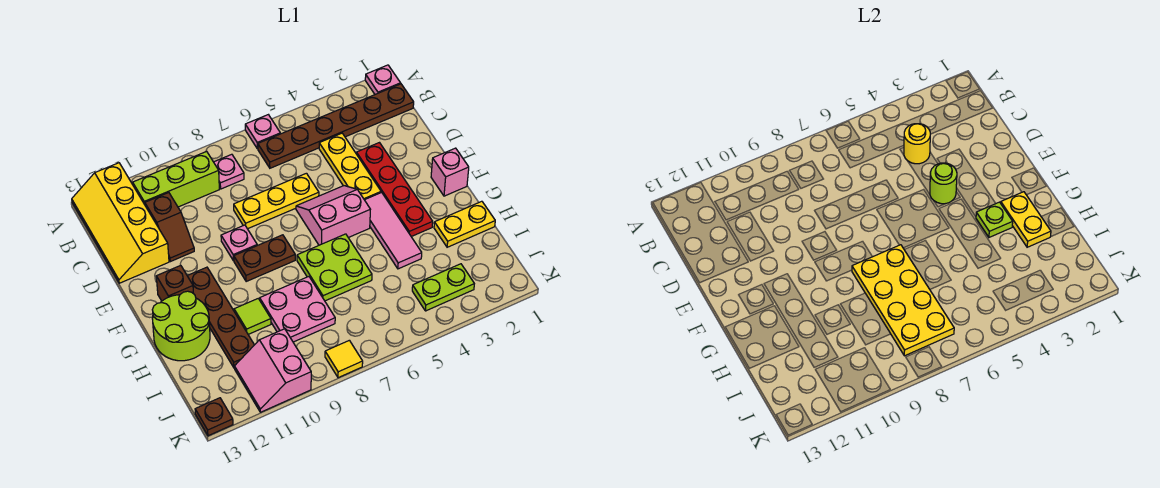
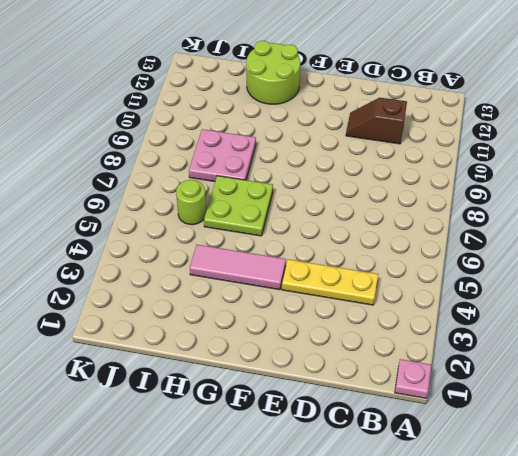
lime round brick I6 level 1 -> lime round brick E4 level 2
none -> pink plate A6 level 1
none -> yellow slope A12:D13 level 1 top 12
none -> brown plate B1:B6 level 1
none -> pink plate B8 level 1

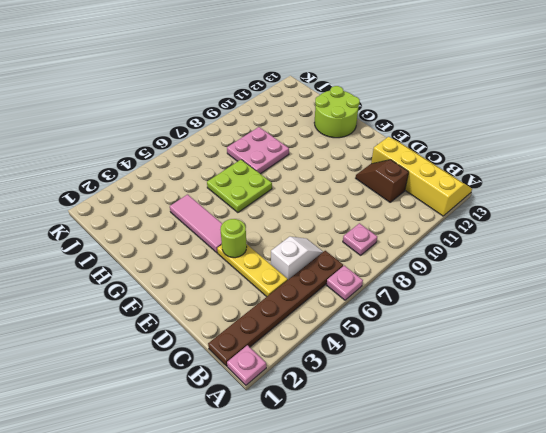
white slope C5:C6 level 1 top 5 -> none
none -> lime brick B9:B11 level 1
none -> red plate D3:G3 level 1
none -> yellow plate D6:D8 level 1
none -> pink slope E5:F6 level 1 top F

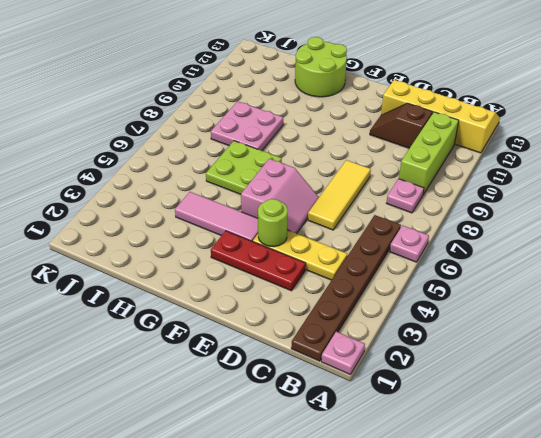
red plate D3:F3 level 1 -> red plate D3:G3 level 1
yellow tile D6:D8 level 1 -> yellow plate D6:D8 level 1
none -> pink plate E9 level 1
none -> pink brick F1 level 1
none -> brown plate F8:F9 level 1
none -> brown plate F11:I11 level 1

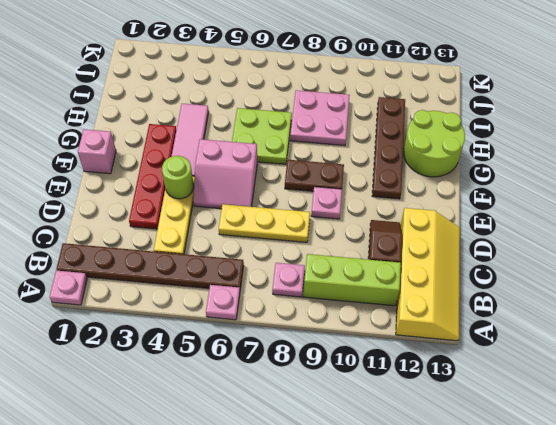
none -> brown brick F12 level 1
none -> yellow plate H1:H2 level 1
none -> lime tile H10 level 1
none -> lime plate J3:J4 level 1

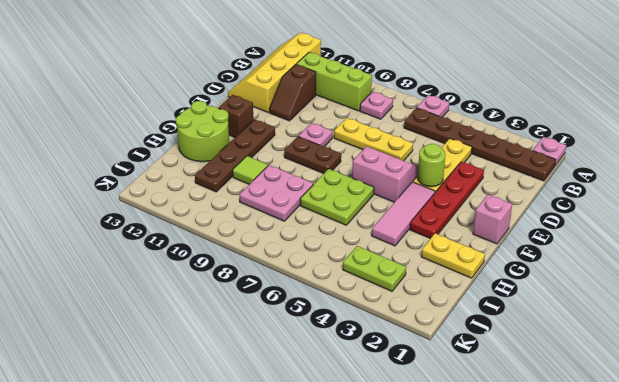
none -> pink slope J10:K11 level 1 top 10
none -> yellow tile K8 level 1
none -> brown plate K13 level 1
none -> yellow round brick C4 level 2

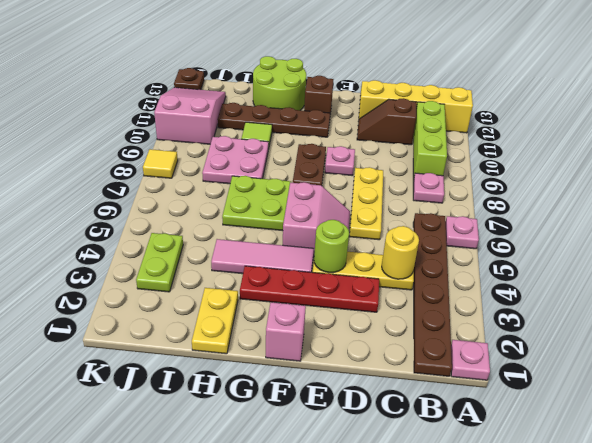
pink slope J10:K12 level 1 top 10 -> pink slope J10:K11 level 1 top 10
none -> yellow plate G2:H2 level 2
none -> lime plate G3 level 2
none -> yellow plate G7:J8 level 2

